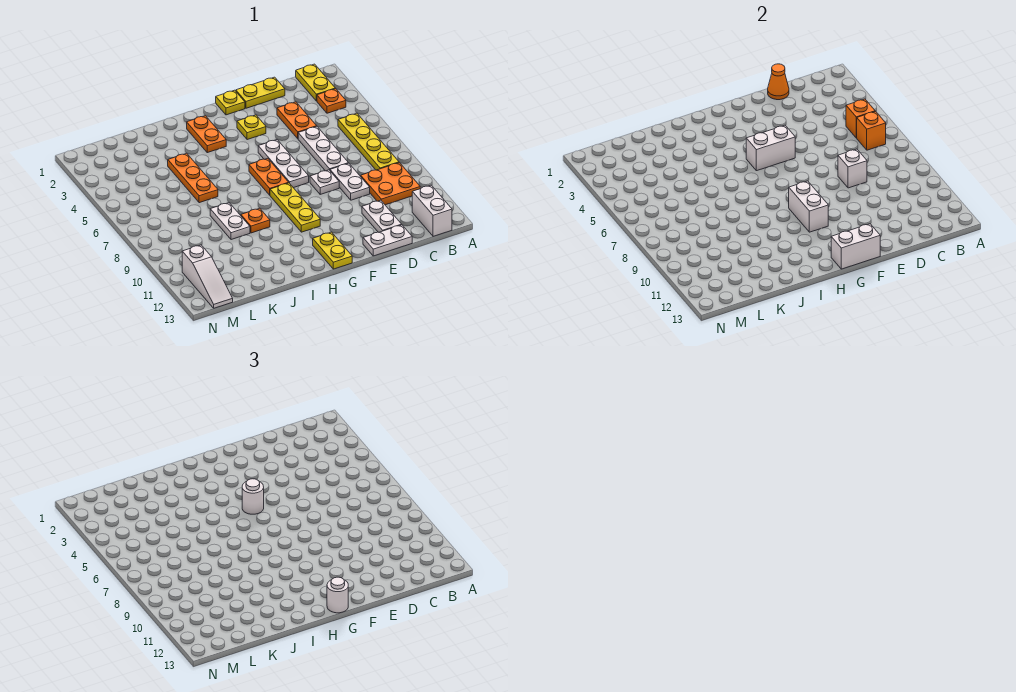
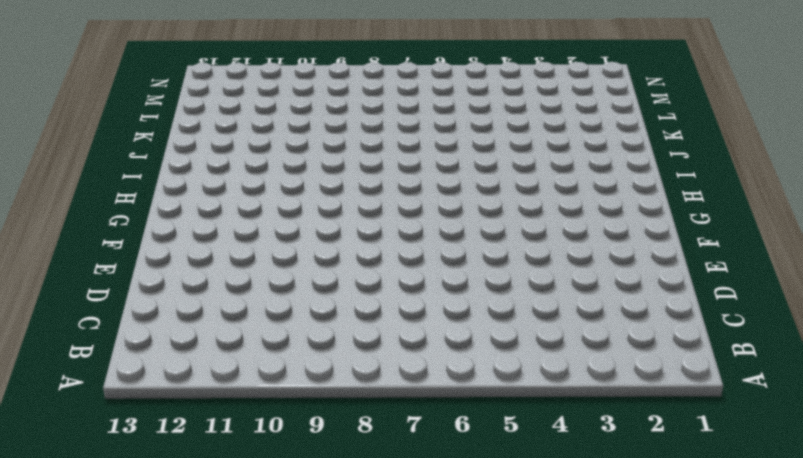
none -> yellow plate B1:B2 level 1
none -> orange plate B3 level 1
none -> yellow plate B5:B8 level 1
none -> orange plate B9:C10 level 1

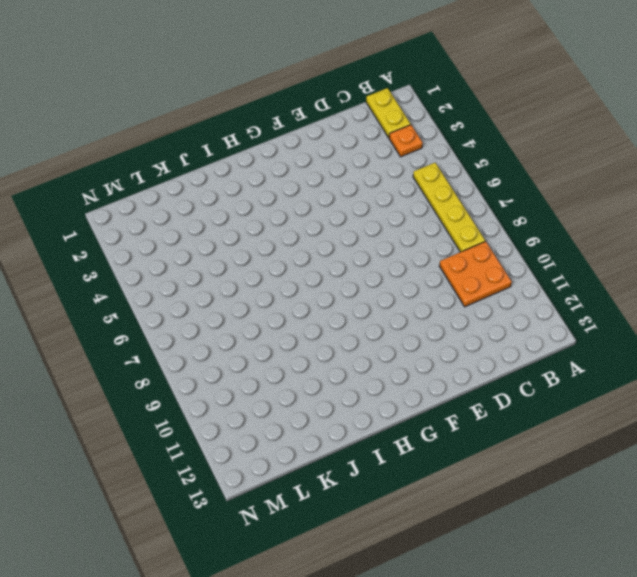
none -> white brick B12:B13 level 1
none -> yellow plate D1:E1 level 1
none -> orange plate D3:D4 level 1
none -> white plate D5:D7 level 1

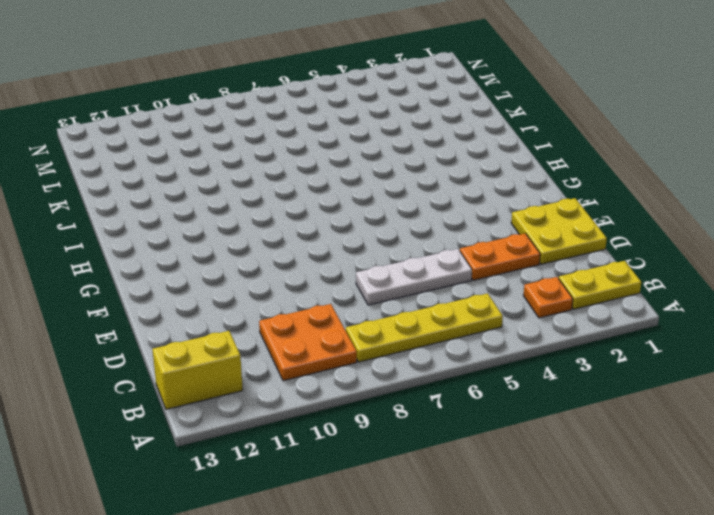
yellow brick B12:B13 level 1 -> white brick B12:B13 level 1
yellow plate D1:E2 level 1 -> yellow plate D1:E1 level 1
none -> white plate D8:D9 level 1
none -> white plate D11:D12 level 1
none -> white plate D13:E13 level 1
none -> white plate E8 level 1

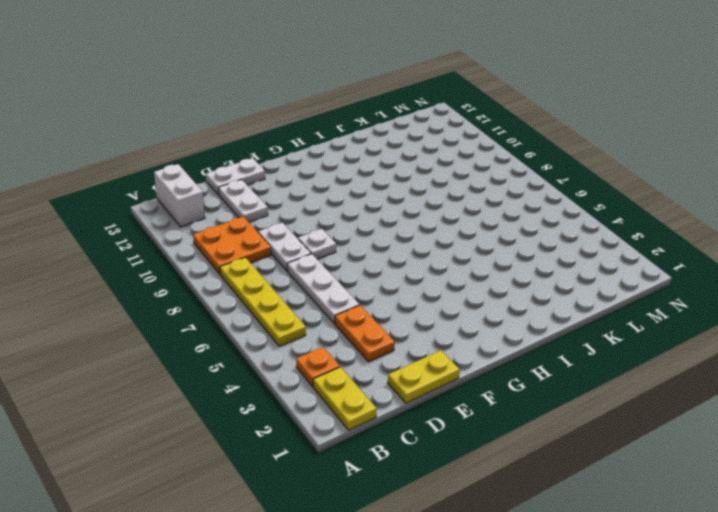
none -> yellow plate F1 level 1
none -> yellow plate F3 level 1
none -> white plate F5:F7 level 1
none -> orange plate G6:G7 level 1

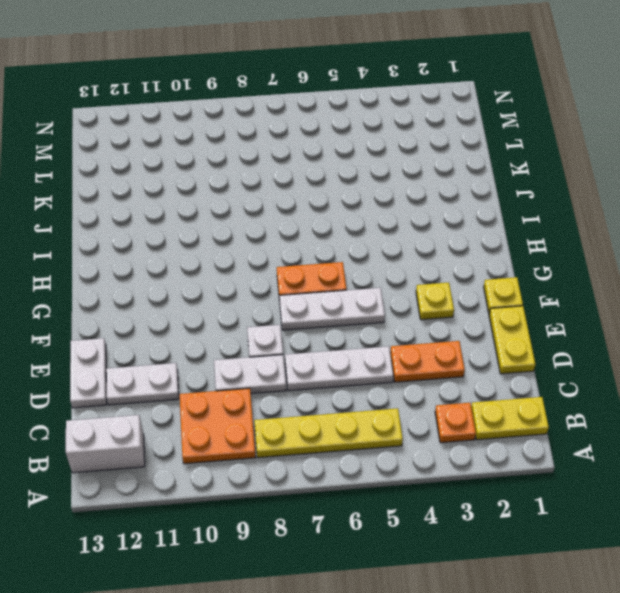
none -> yellow plate G8:G10 level 1
none -> yellow plate G12:G13 level 1
none -> orange plate H2:H3 level 1
none -> orange plate I9 level 1

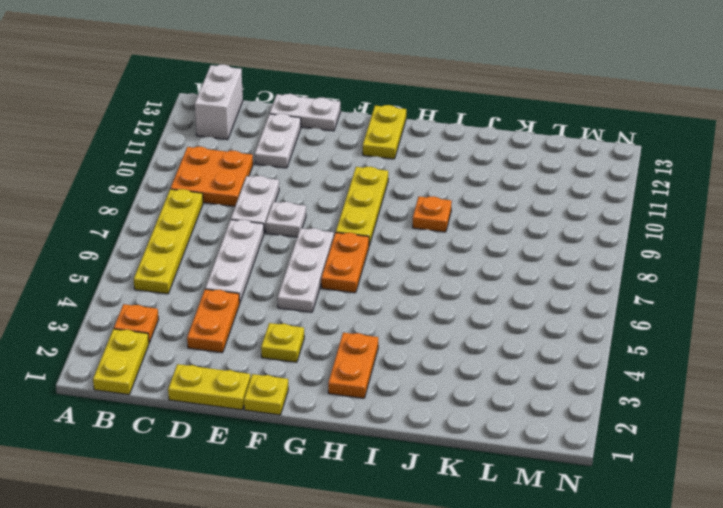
none -> orange plate J4:J6 level 1
none -> white plate J8:J9 level 1
none -> white slope M11:M13 level 1 top 11
none -> orange brick B5 level 2

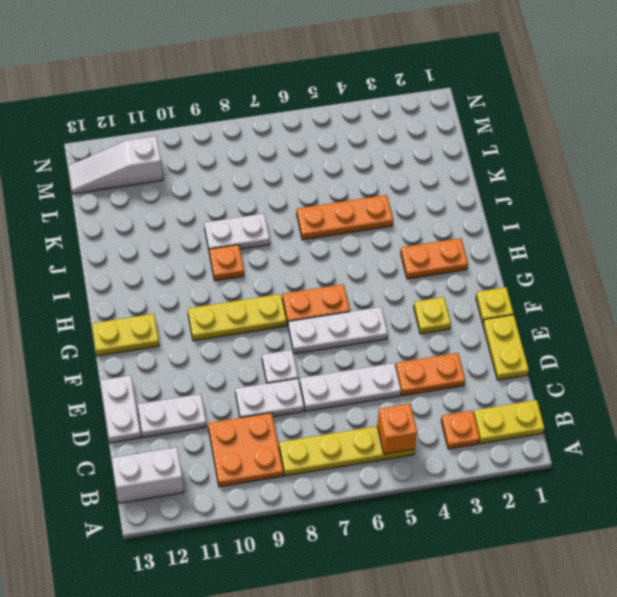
none -> orange brick B6 level 2
none -> orange cone D1 level 2
none -> white brick D8 level 2
none -> white brick F5:G5 level 2

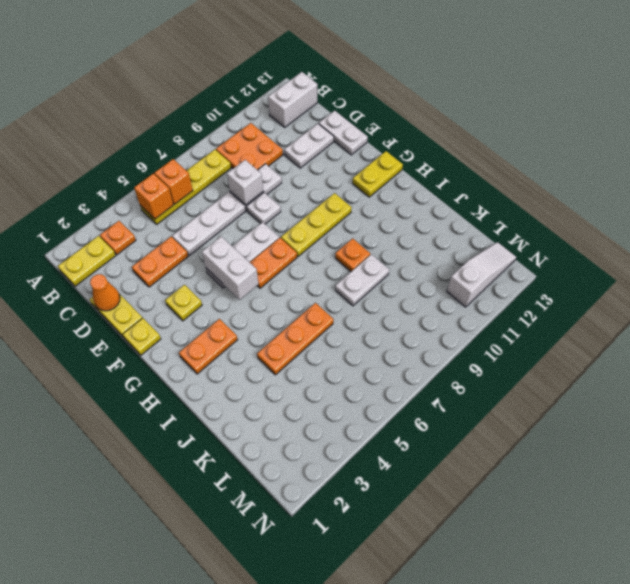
none -> white brick F13:G13 level 2
none -> white brick G9:G10 level 2
none -> white round brick G5 level 3
none -> white round brick G13 level 3

